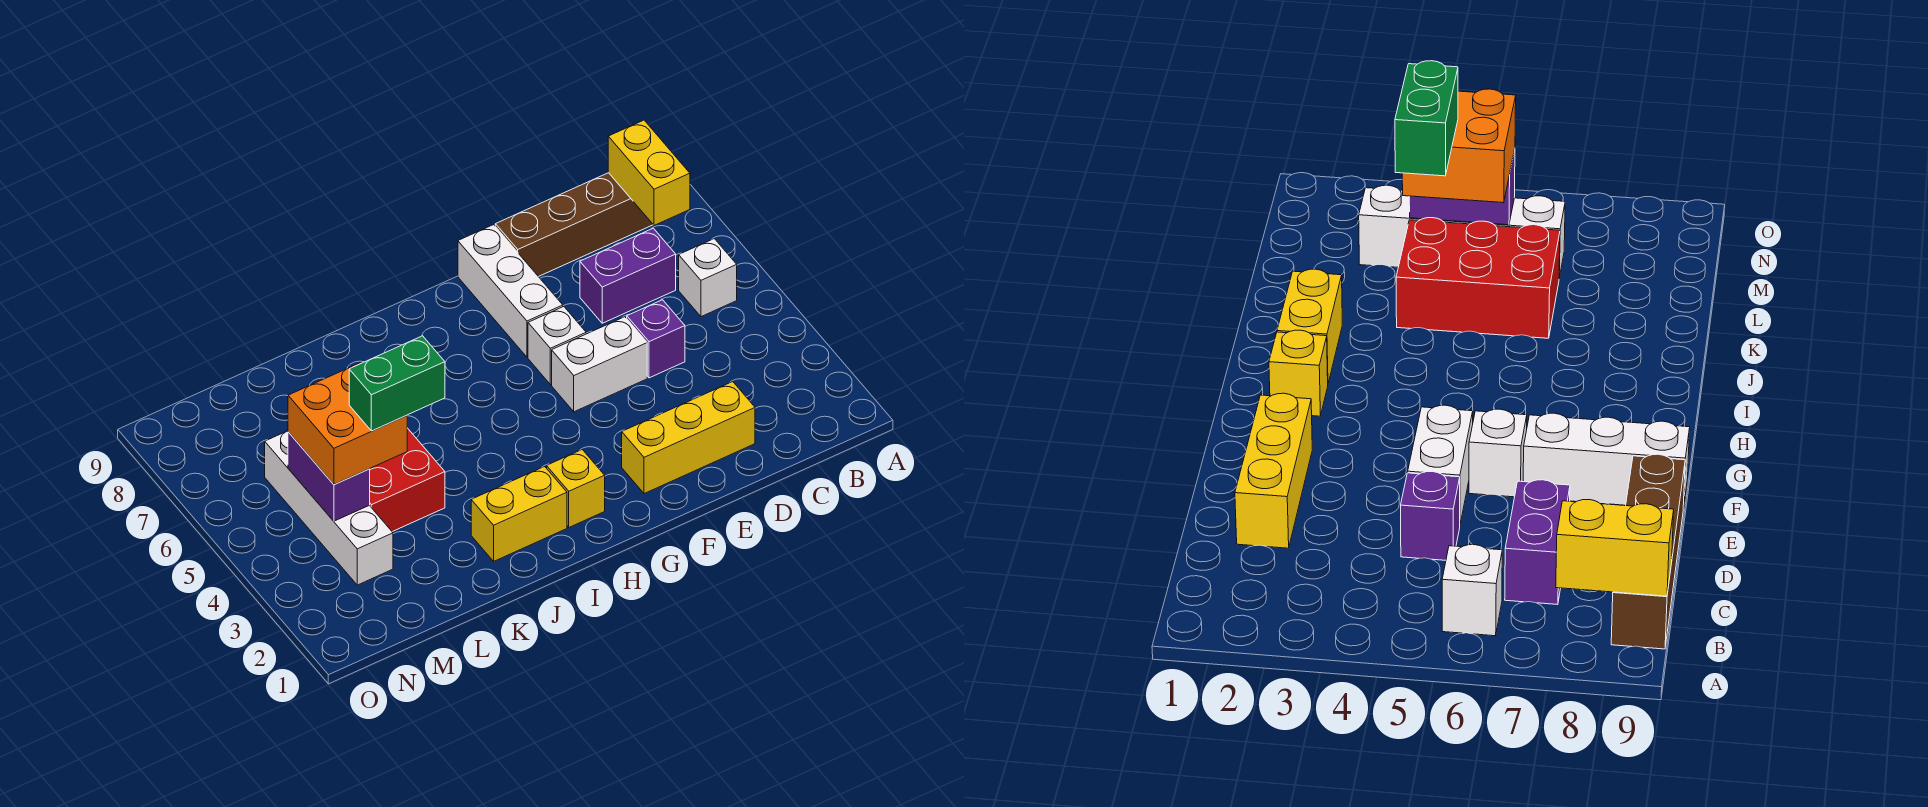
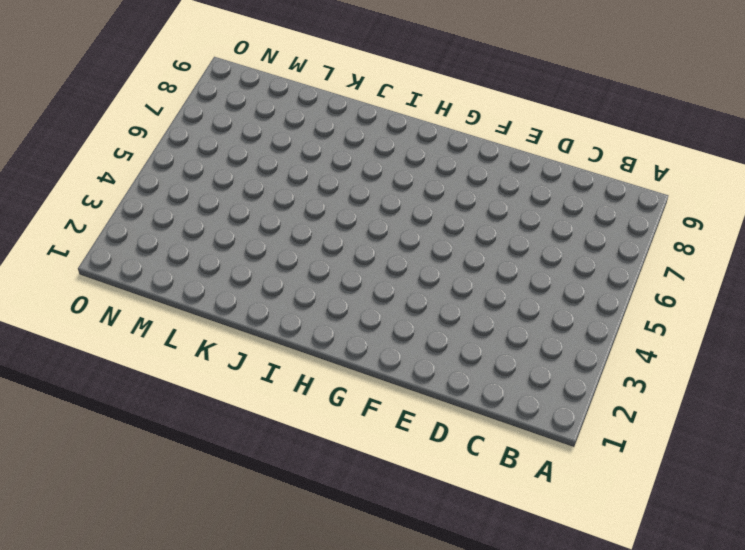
none -> white brick B6 level 1
none -> brown brick B9:E9 level 1
none -> purple brick C7:D7 level 1

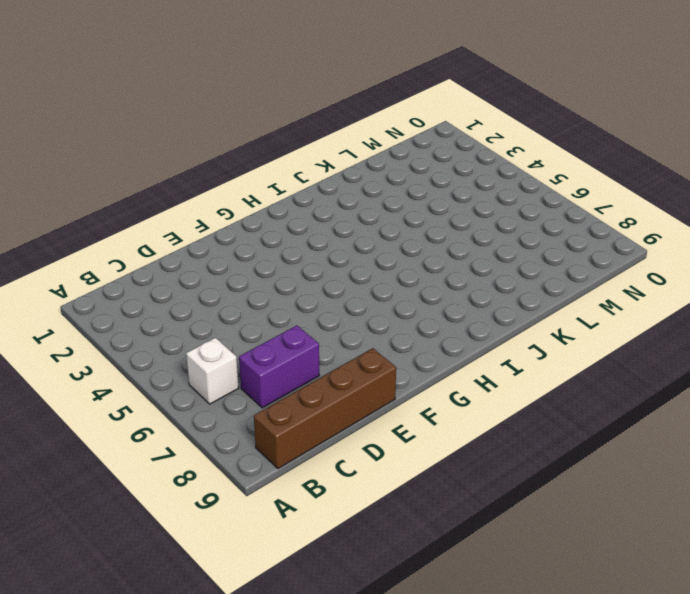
none -> yellow brick D2:F2 level 1
none -> purple brick D5 level 1
none -> white brick E5:F5 level 1

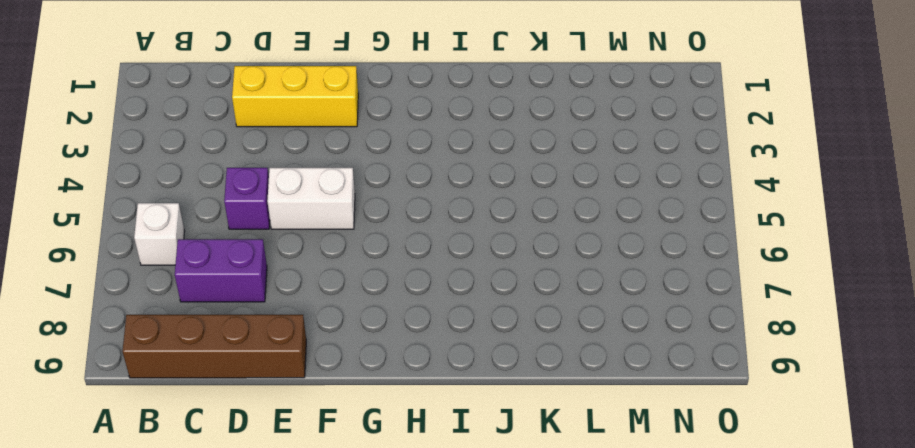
none -> white brick F6 level 1
none -> white brick F7:F9 level 1
none -> yellow brick H2 level 1

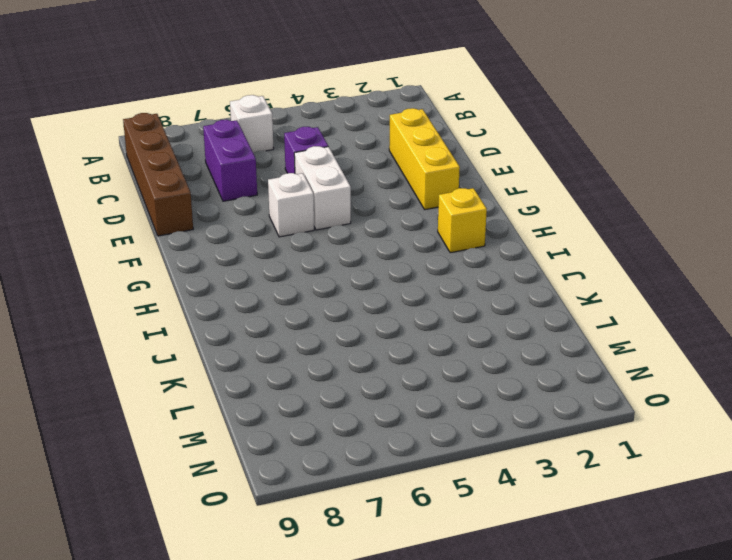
none -> white brick F7:F9 level 1
none -> yellow brick I2:J2 level 1
none -> red brick K4:L6 level 1

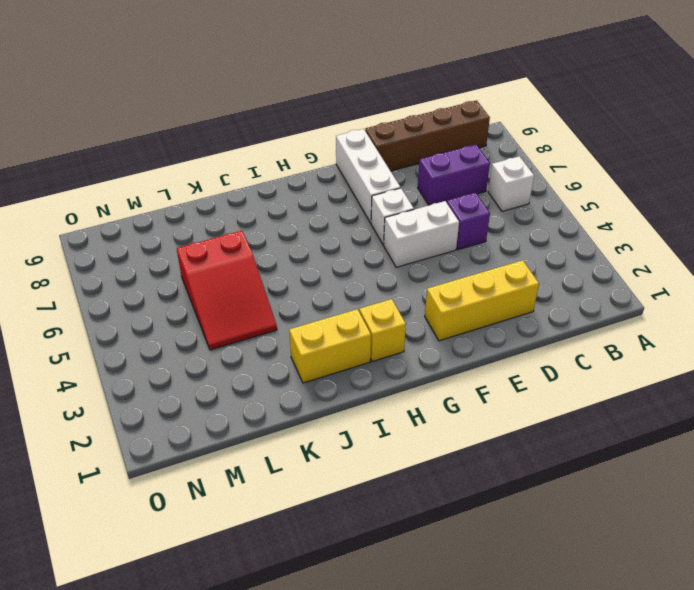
red slope K4:L6 level 1 top 6 -> red brick K4:L6 level 1
none -> white brick M3:M6 level 1
none -> yellow brick B8:B9 level 2
none -> purple brick M4:M5 level 2

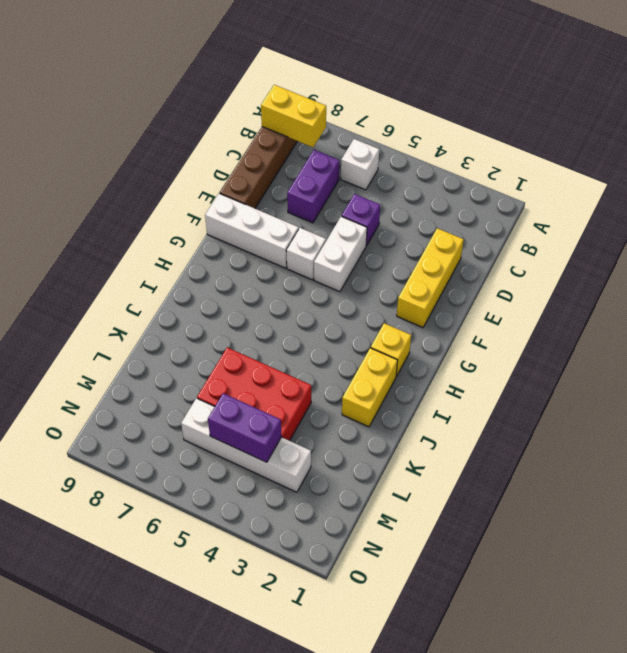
none -> orange brick L4:M5 level 3
none -> green brick K4:L4 level 4

